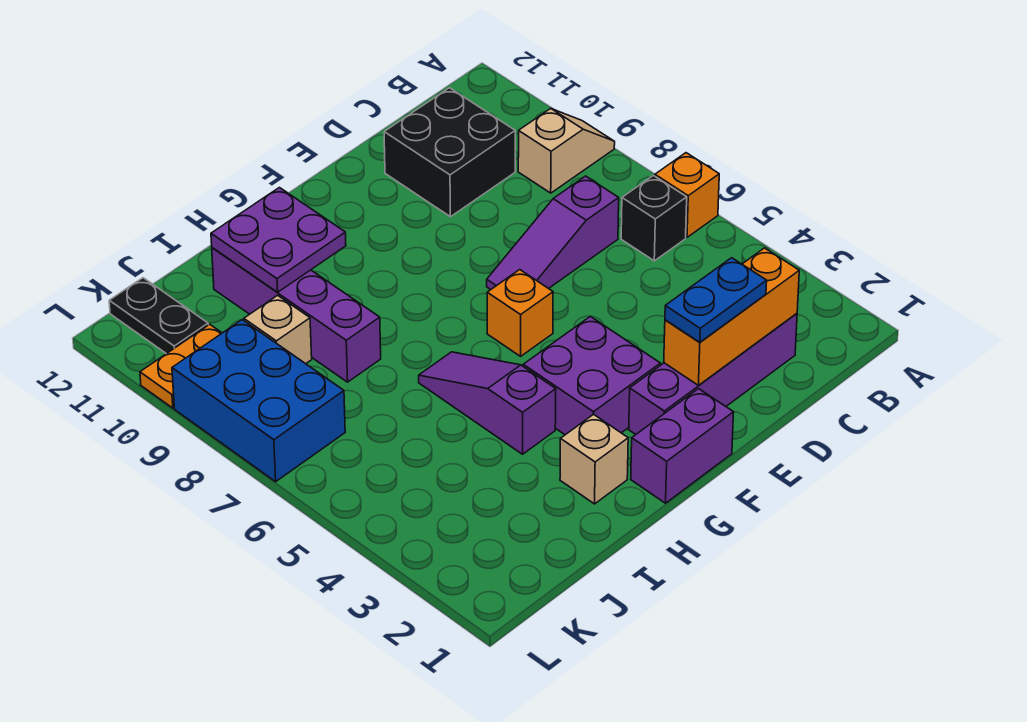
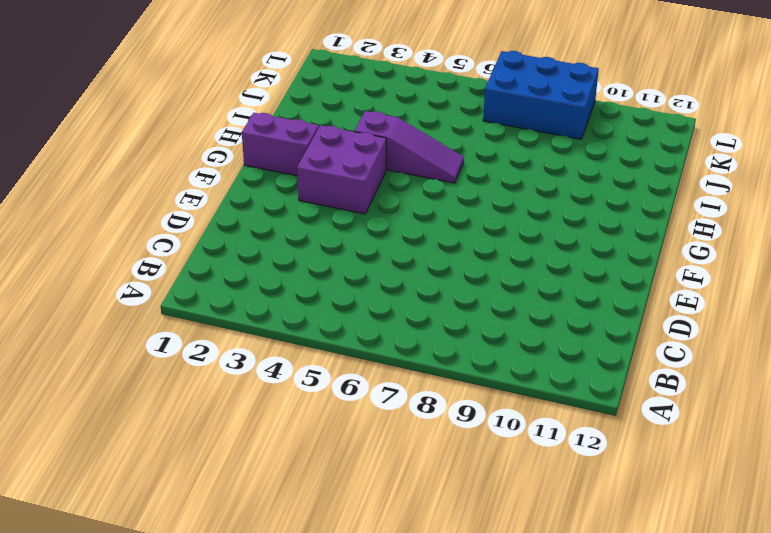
purple brick G1:G2 level 1 -> purple brick F1:G1 level 1
none -> orange brick A6 level 1
none -> tan slope A9:B9 level 1 top B
none -> black brick B6 level 1

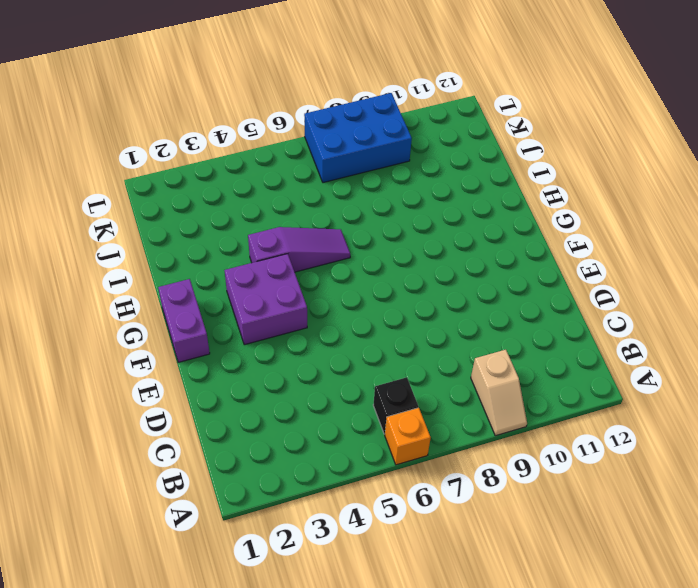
none -> purple brick C2:F2 level 1
none -> purple slope C7:E7 level 1 top C
none -> black brick C10:D11 level 1

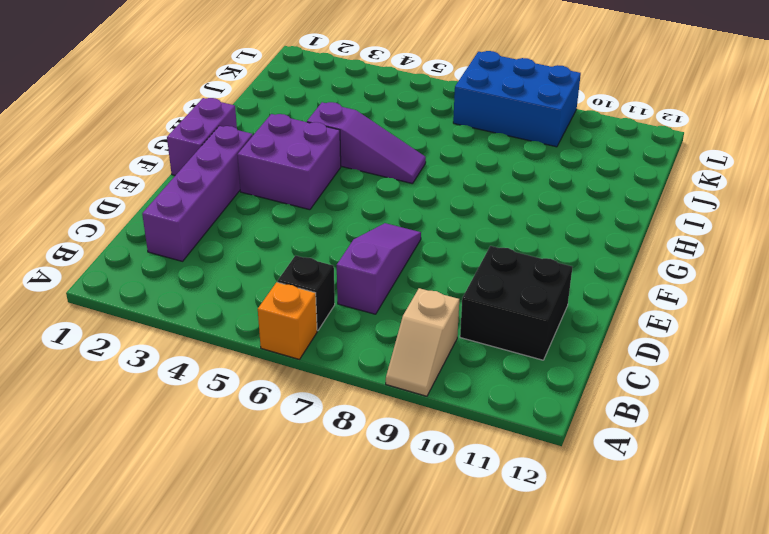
none -> orange brick F6 level 1
none -> tan brick H2 level 1
none -> purple brick I8:I11 level 1

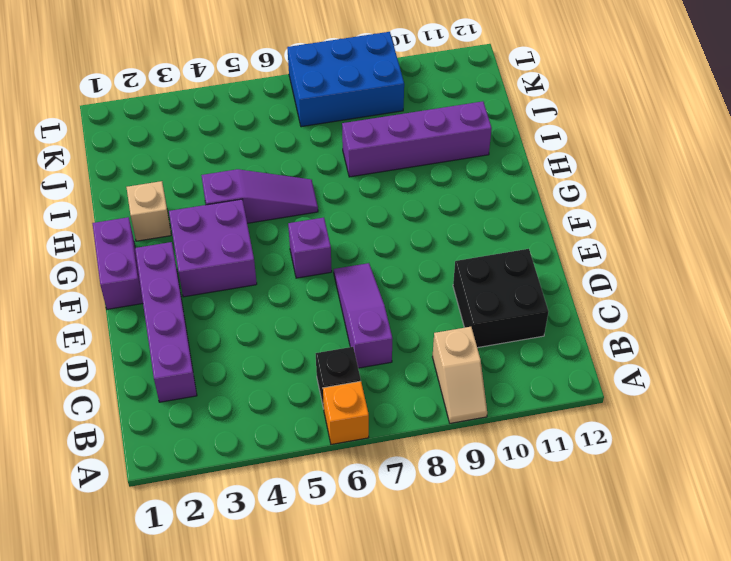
purple brick F6 level 1 -> orange brick F6 level 1
none -> tan brick J9 level 1
none -> orange plate K10:L10 level 1
none -> black plate K11:K12 level 1

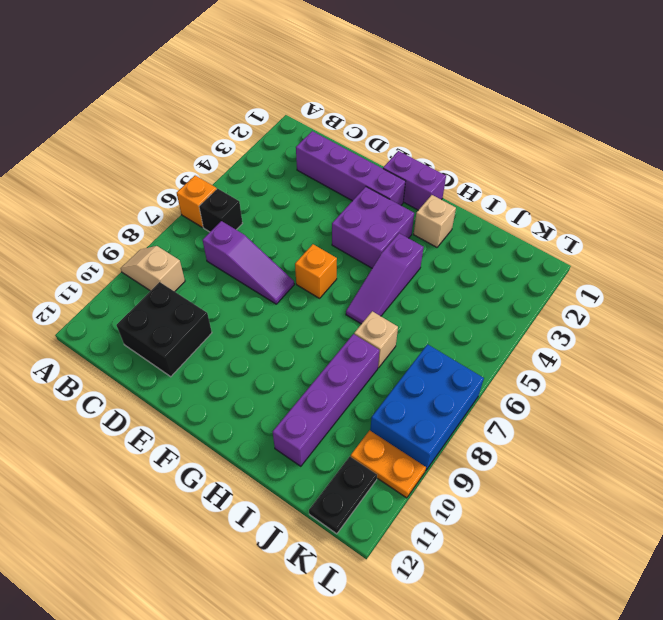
tan brick I7 level 1 -> tan brick J9 level 1
none -> orange brick C2:E2 level 2
none -> purple plate H10:I11 level 2
none -> blue plate D2:E2 level 3

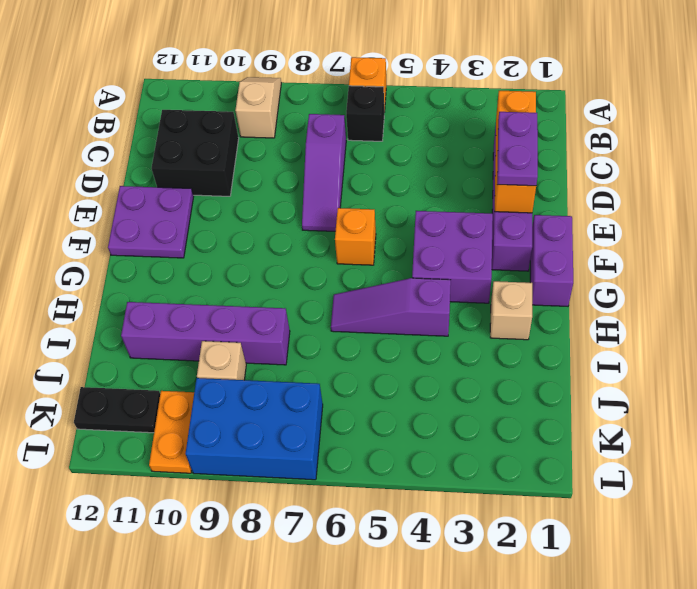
purple plate D2:E2 level 3 -> blue plate D2:E2 level 3
purple plate E11:F12 level 1 -> purple plate H10:I11 level 2

